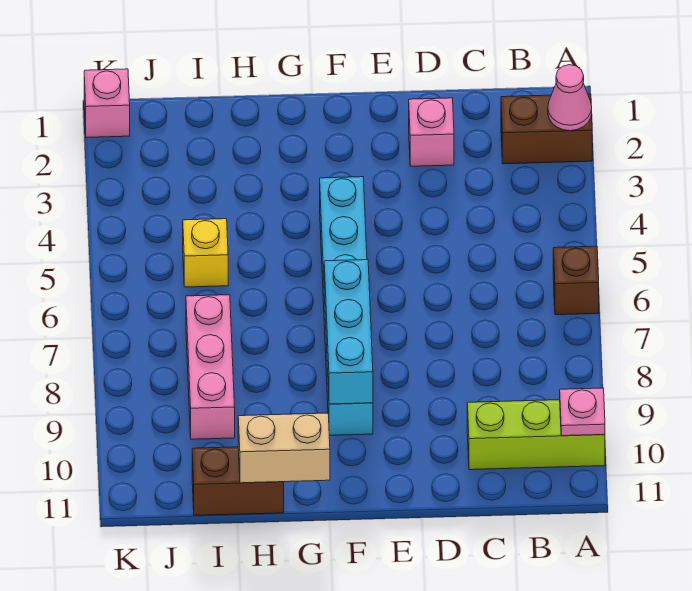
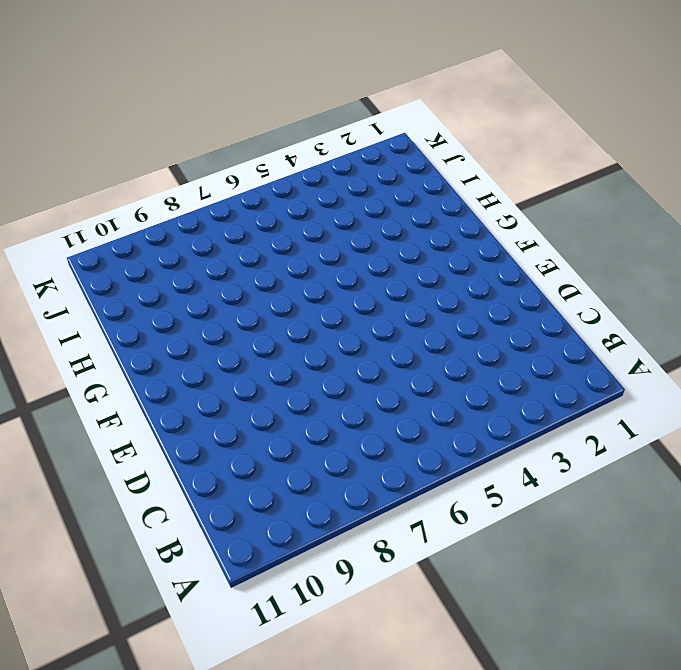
none -> brown brick A2:B2 level 1
none -> brown brick A6 level 1
none -> lime brick A10:C10 level 1

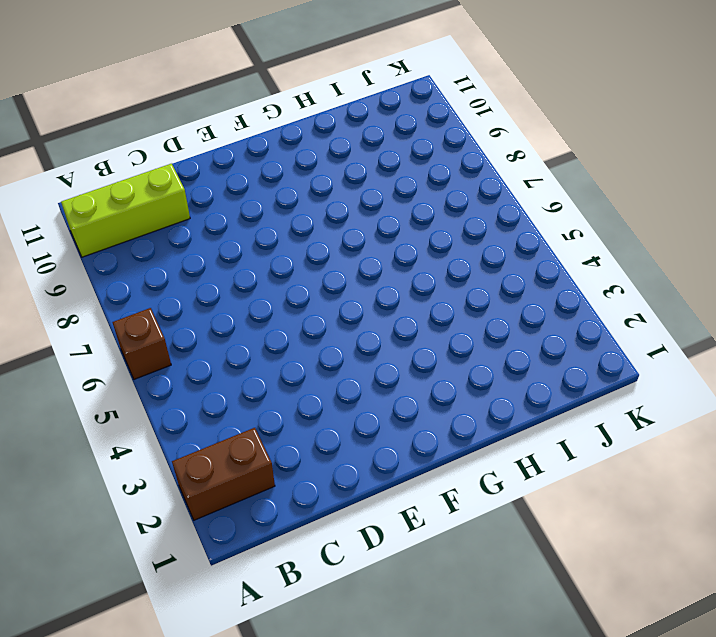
none -> pink brick D2 level 1
none -> cyan brick F4:F9 level 1
none -> brown brick H11:I11 level 1

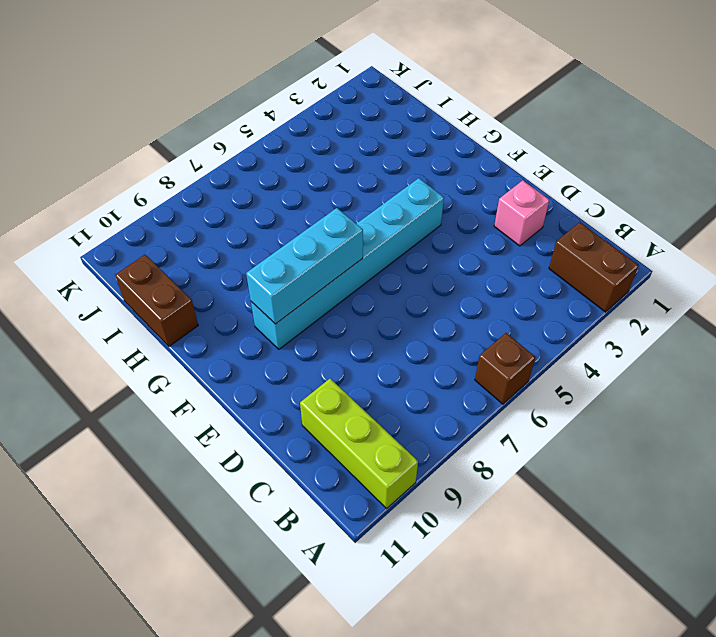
none -> yellow brick I5 level 1
none -> pink brick I7:I9 level 1
none -> pink brick K1 level 1

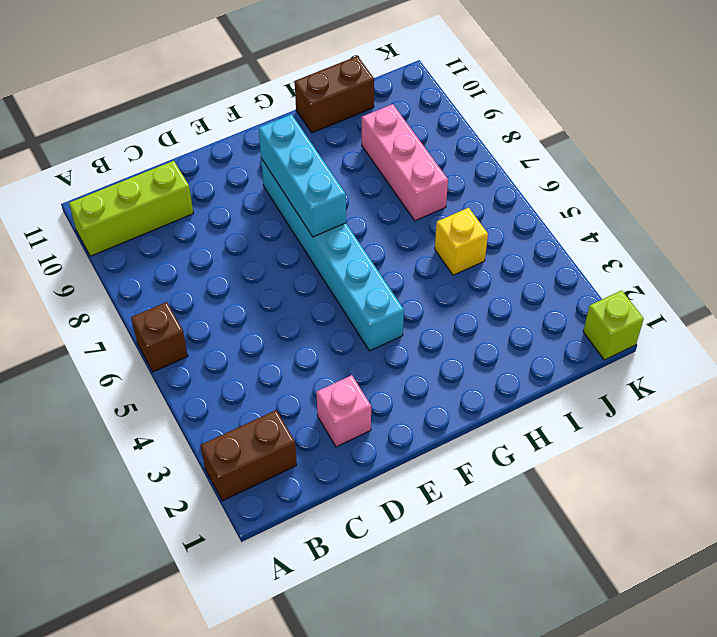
lime brick K1 level 1 -> pink brick K1 level 1
none -> pink cone A2 level 2
none -> pink plate A10 level 2
none -> tan brick G11:H11 level 2

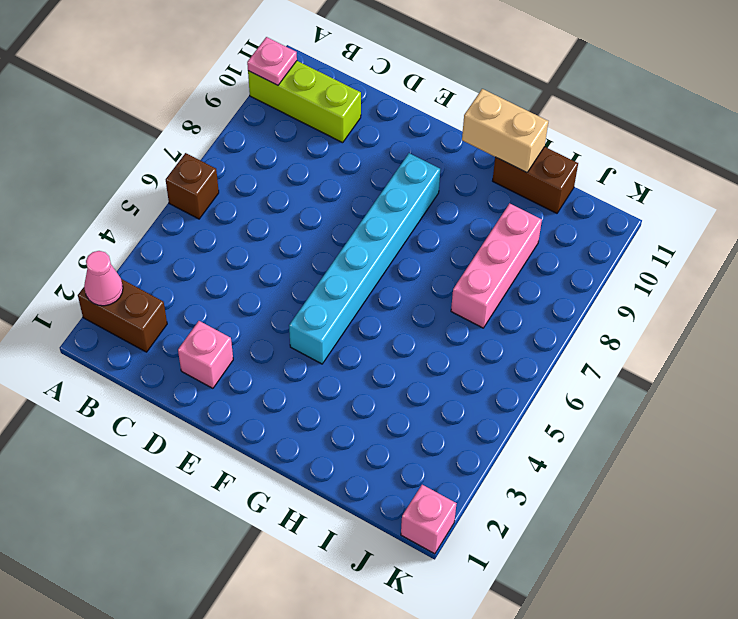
none -> yellow brick I5 level 1
none -> cyan brick F7:F9 level 2

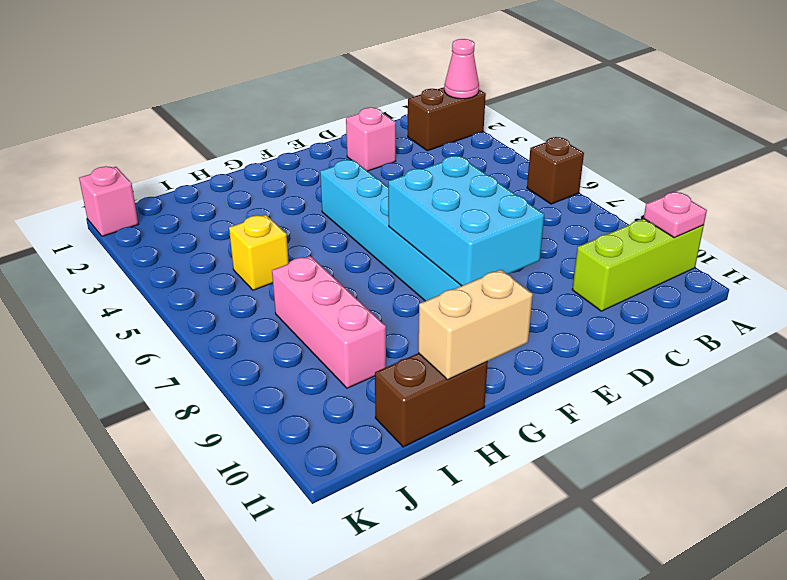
cyan brick E7:F9 level 2 -> cyan brick F7:F9 level 2

